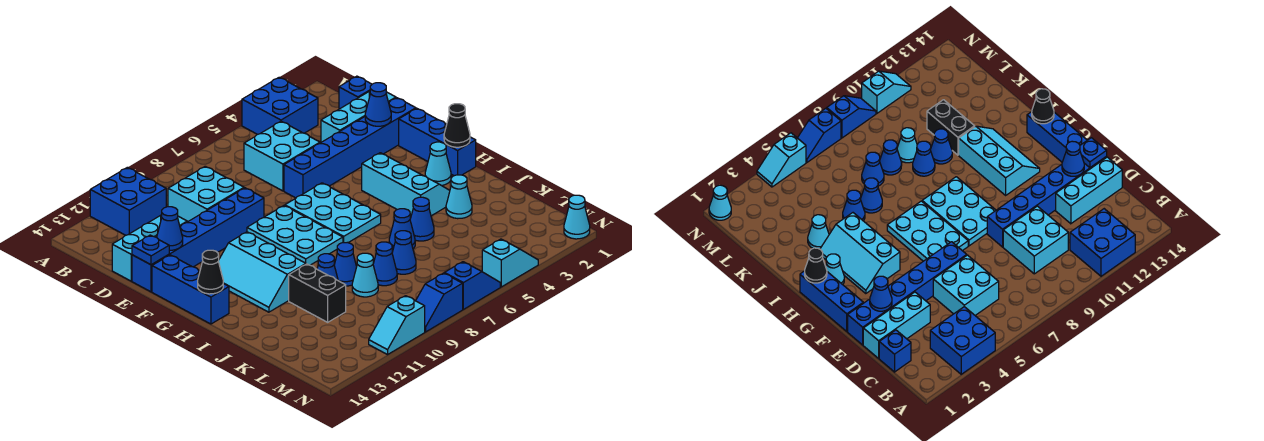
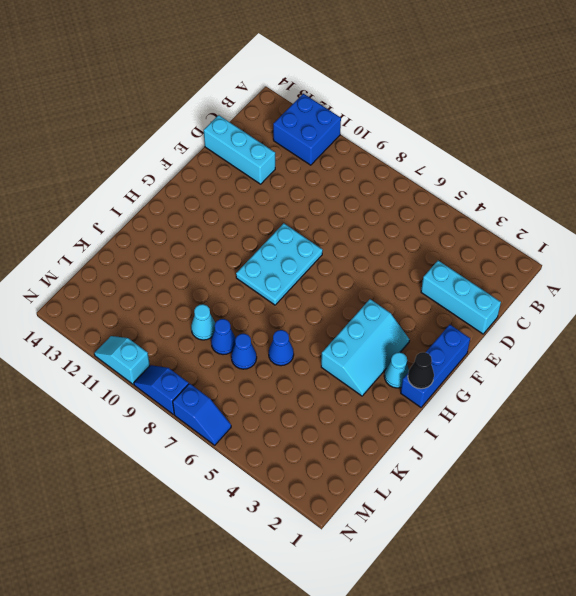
none -> blue brick A3:B4 level 1
none -> blue brick C1 level 1
none -> cyan brick C5:D6 level 1
none -> cyan brick C9:D10 level 1

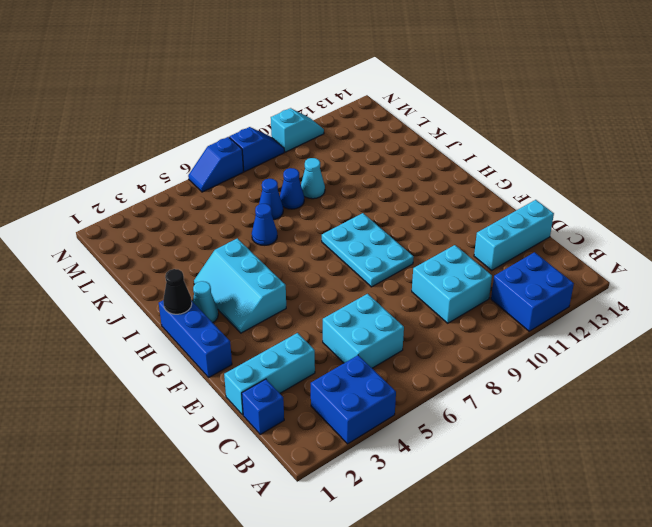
none -> blue brick E1:E6 level 1
none -> blue brick E9:E14 level 1
none -> cyan plate F6:H7 level 1
none -> blue brick F14:H14 level 1

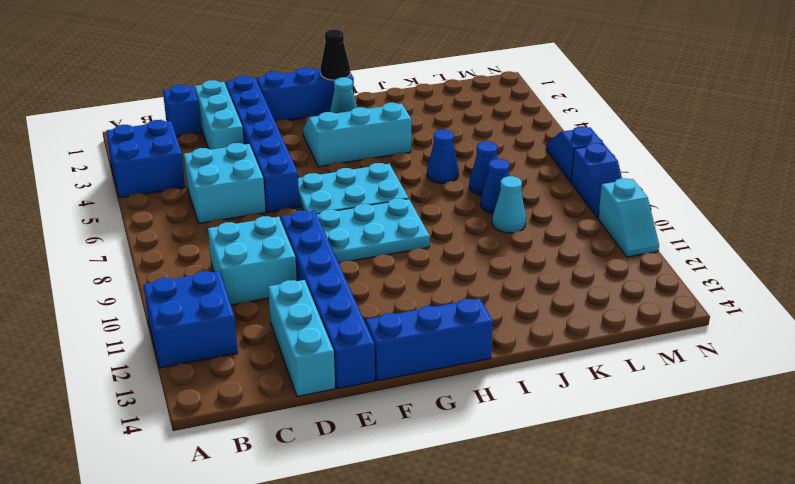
none -> cyan slope G11:I12 level 1 top 11
none -> cyan cone J3 level 1
none -> blue cone J5 level 1
none -> blue cone J9 level 1

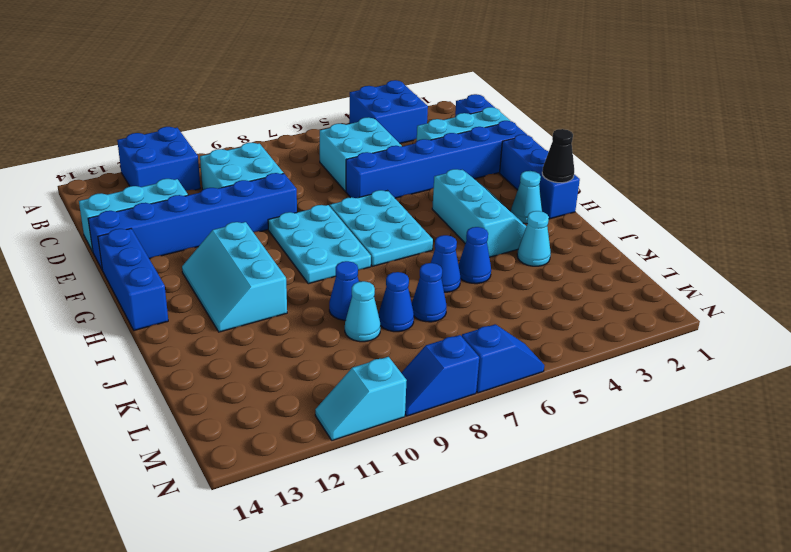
none -> blue cone J10 level 1
none -> black brick J11:K11 level 1
none -> cyan cone N1 level 1
none -> cyan slope N4:N5 level 1 top 5

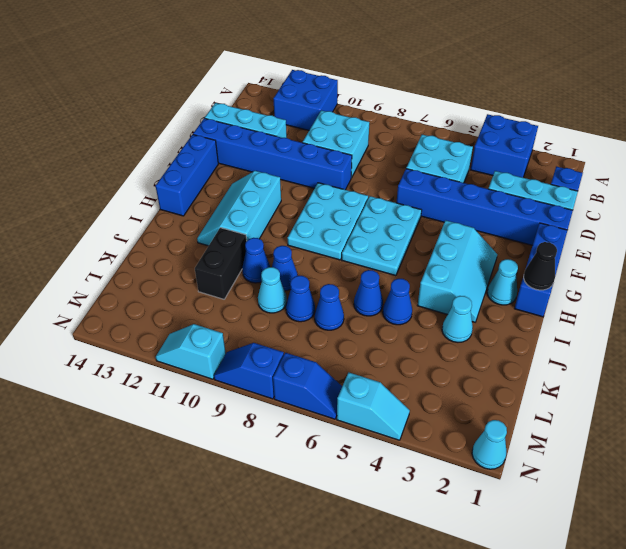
none -> blue cone E2 level 2
none -> blue cone E13 level 2
none -> blue plate E14 level 2
none -> black cone H14 level 2

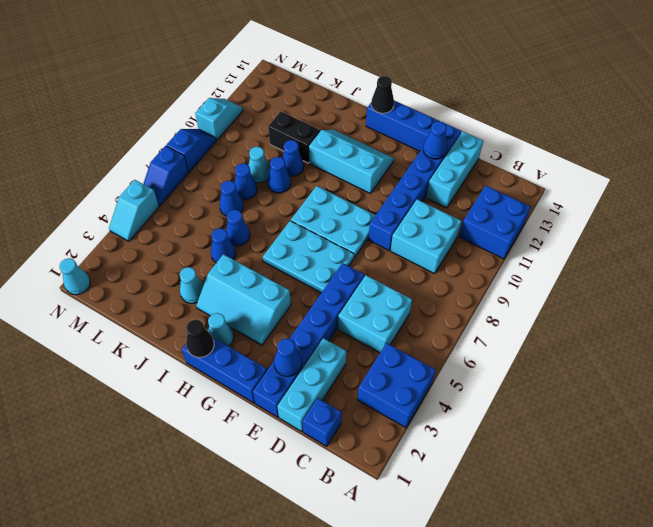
none -> blue plate E14 level 2

